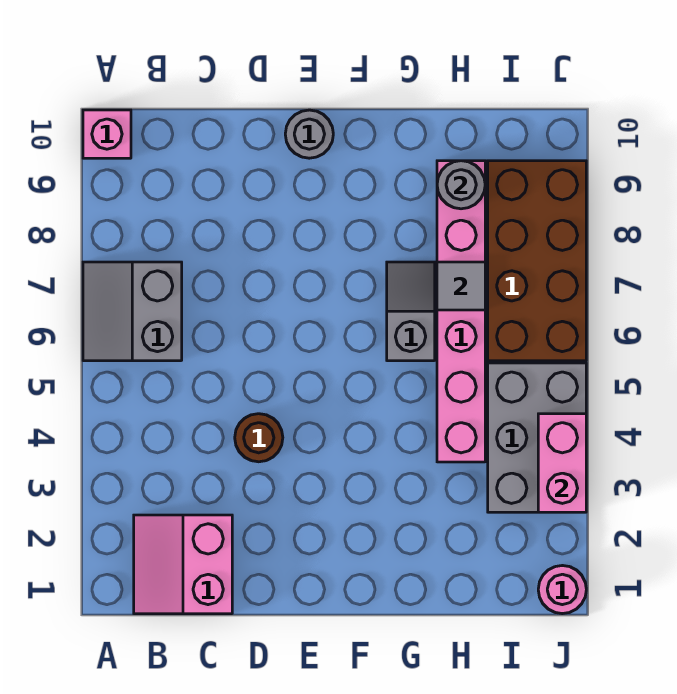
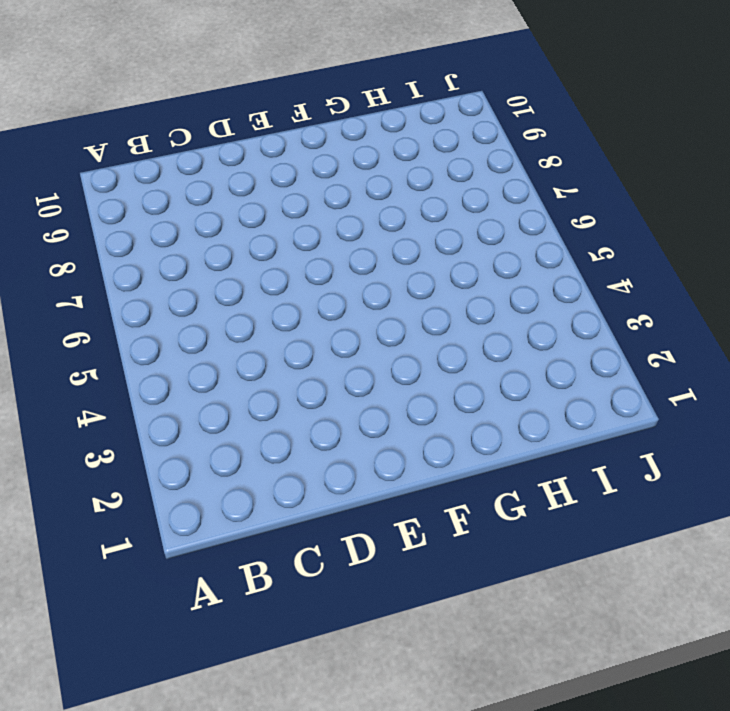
none -> grey slope A6:B7 level 1 top B
none -> pink brick A10 level 1
none -> pink slope B1:C2 level 1 top C

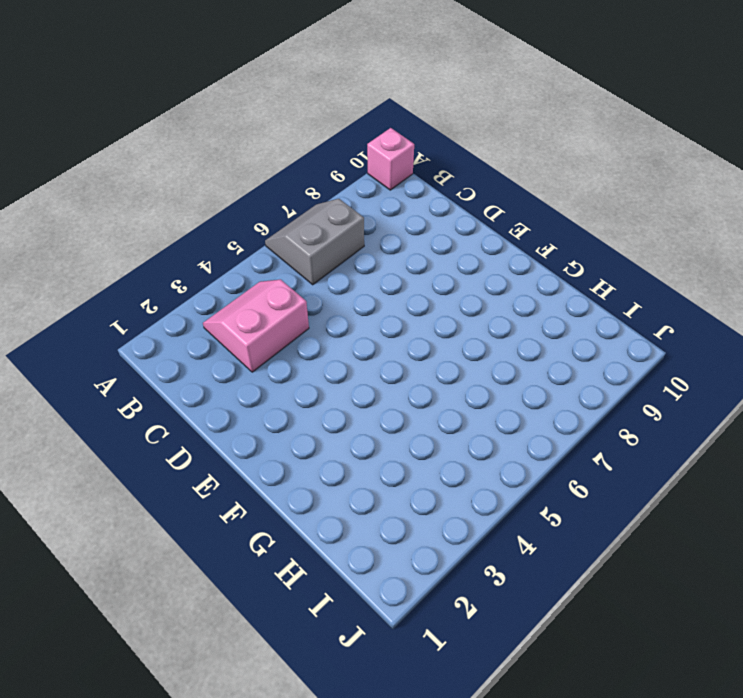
pink slope B3:C4 level 1 top C -> pink slope B1:C2 level 1 top C
none -> brown round brick D4 level 1
none -> grey round brick E10 level 1
none -> grey slope G6:G7 level 1 top 6

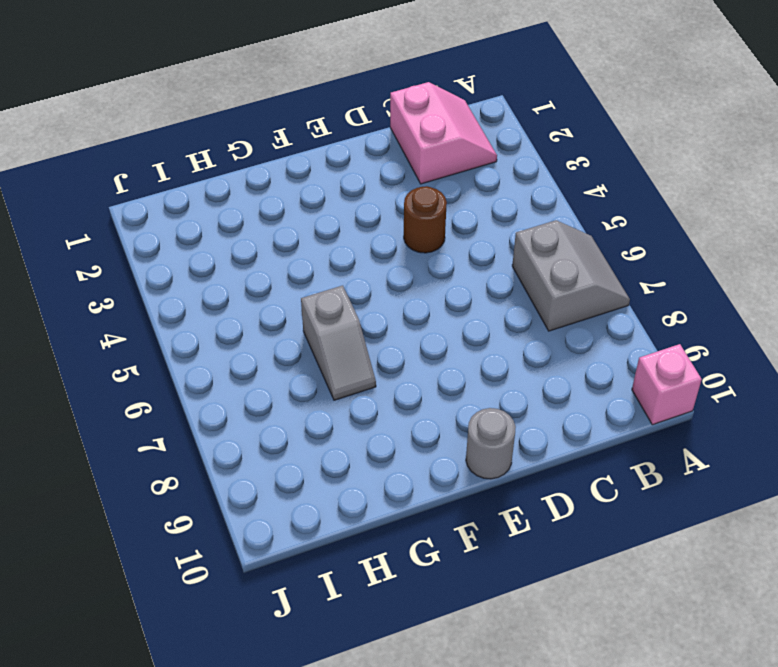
none -> pink brick H4:H9 level 1
none -> grey brick I3:J5 level 1
none -> brown brick I6:J9 level 1

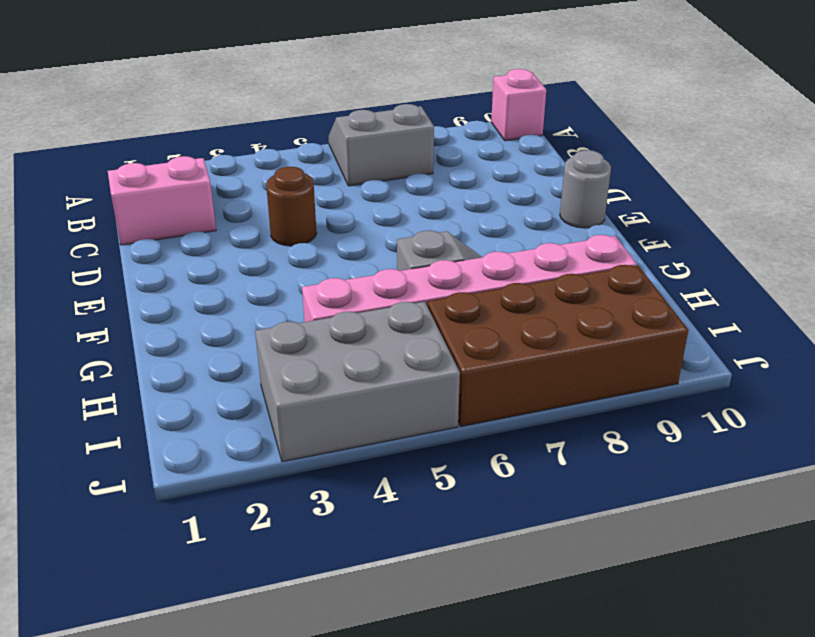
none -> pink round brick J1 level 1
none -> grey tile H7 level 2
none -> grey round brick H9 level 2

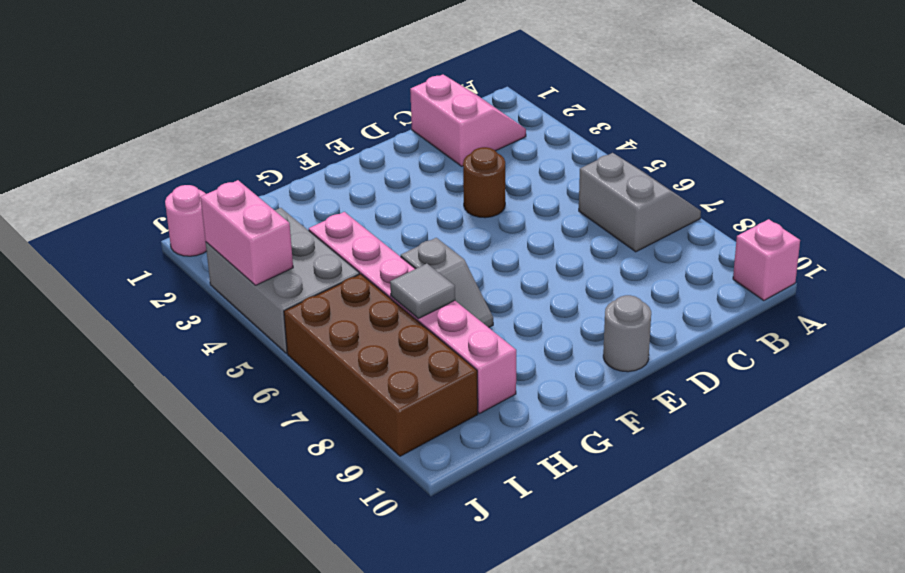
none -> grey round brick H9 level 2

